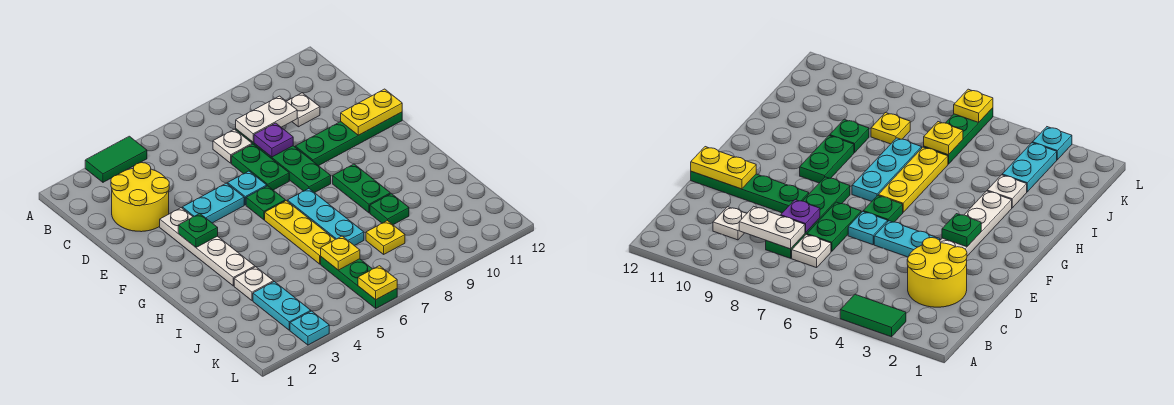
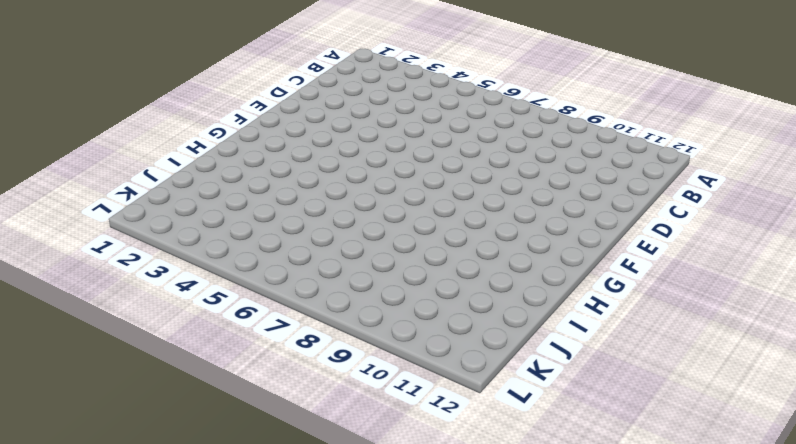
none -> green tile A3:A4 level 1
none -> yellow round brick C2:D3 level 1
none -> white plate C7 level 1

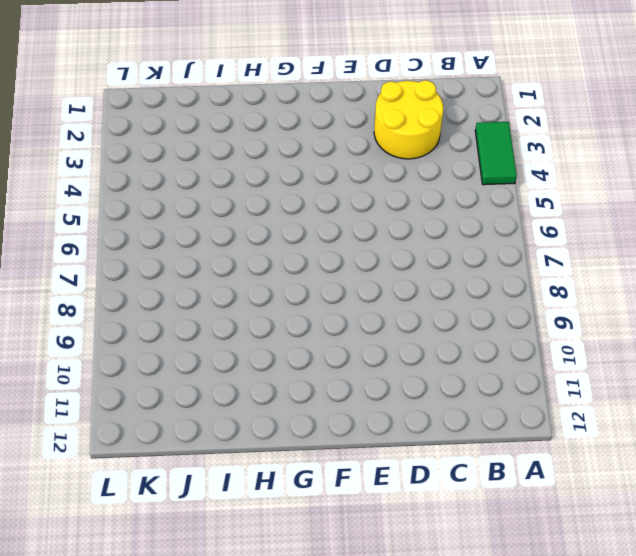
none -> white plate C7 level 1
none -> green plate C8:F8 level 1
none -> white plate C10 level 1

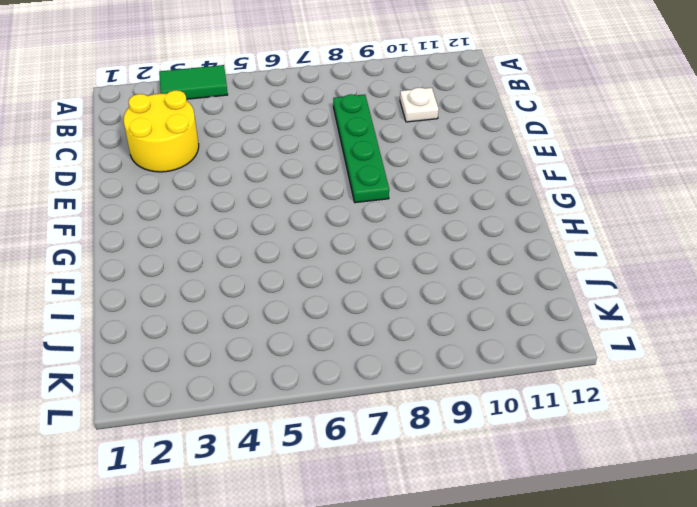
none -> white plate C7 level 1
none -> green plate D7:E7 level 1
none -> white plate E3:H3 level 1

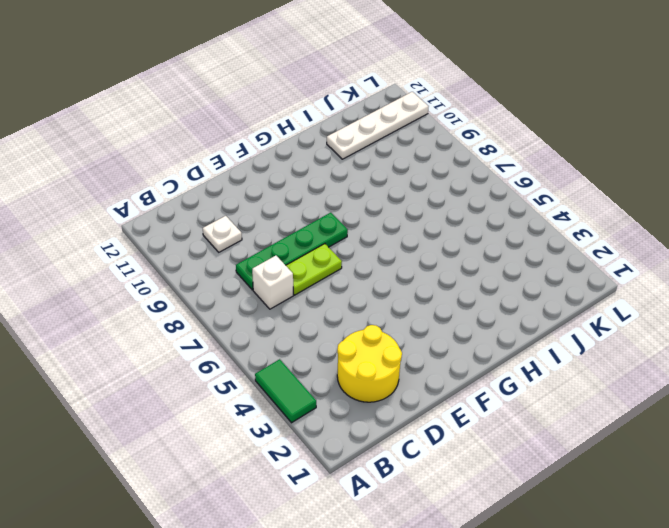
white brick C7 level 1 -> white plate C7 level 1
lime plate D7:E7 level 1 -> green plate D7:E7 level 1
white plate I11:L11 level 1 -> white plate E3:H3 level 1
none -> cyan plate E4:E5 level 1
none -> cyan plate E6 level 1
none -> green plate E9:E12 level 1

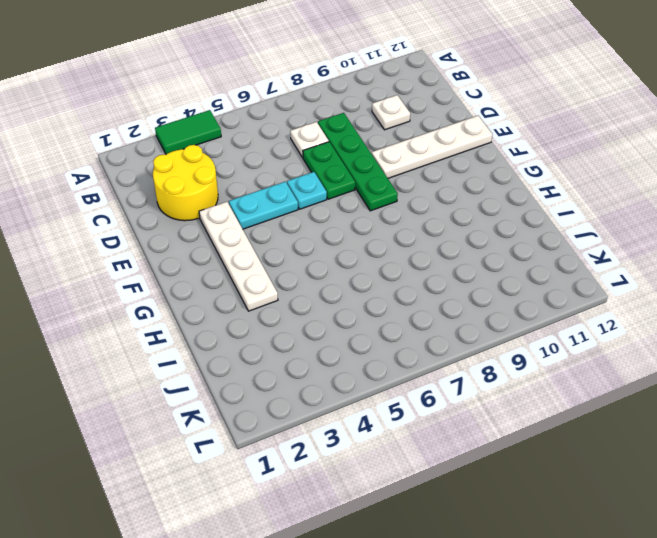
white plate E9:E12 level 1 -> green plate E9:E12 level 1
none -> green plate F6 level 1
none -> yellow plate G6:I6 level 1
none -> cyan plate G7:I7 level 1

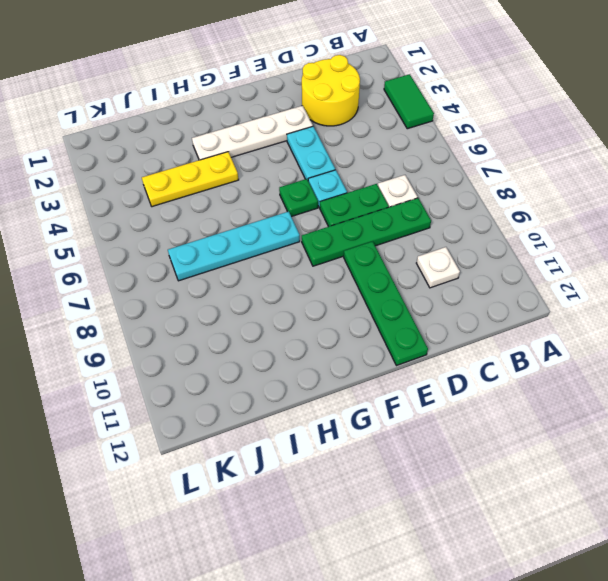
cyan plate G7:J7 level 1 -> cyan plate G7:I7 level 1
yellow plate H4:J4 level 1 -> yellow plate G6:I6 level 1
none -> green plate G9:H9 level 1
none -> white plate I3 level 1
none -> green plate I9 level 1

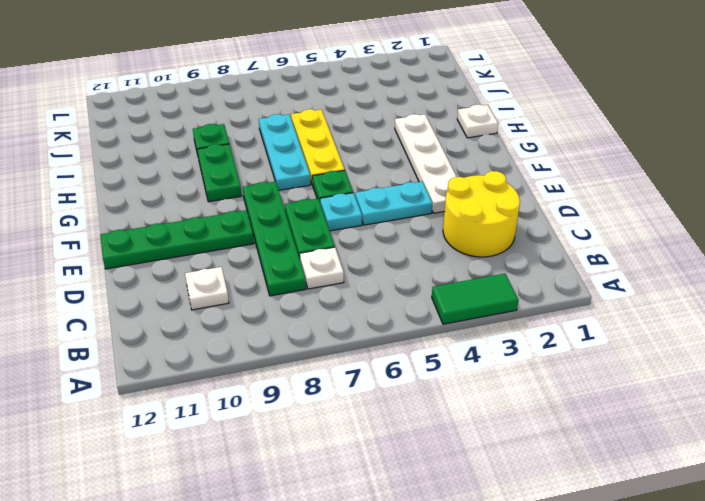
white plate H1 level 1 -> white plate I3 level 1
none -> cyan plate J3:K3 level 1
none -> green plate J6:L6 level 1
none -> yellow plate J8 level 1

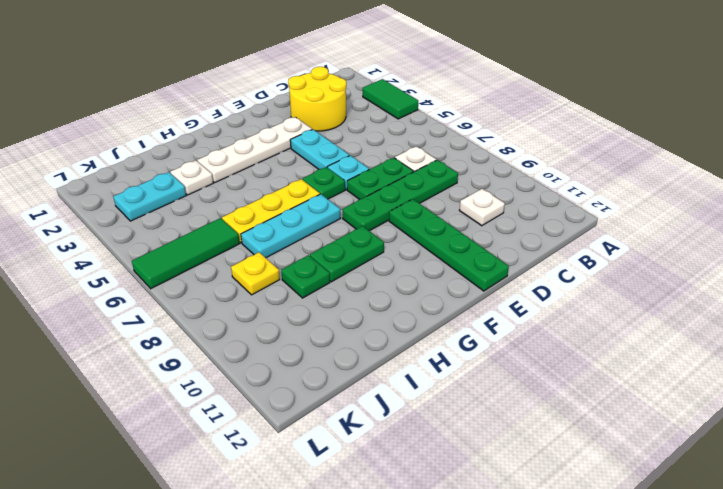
green tile J6:L6 level 1 -> green plate J6:L6 level 1
none -> cyan plate L3 level 1
none -> white plate C8:C9 level 2
none -> purple plate D8 level 2

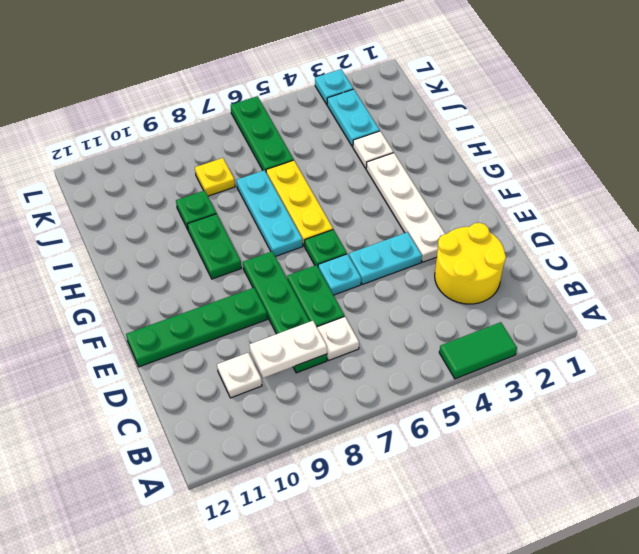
none -> purple plate D8 level 2
none -> yellow plate E11:E12 level 2
none -> green plate F3 level 2

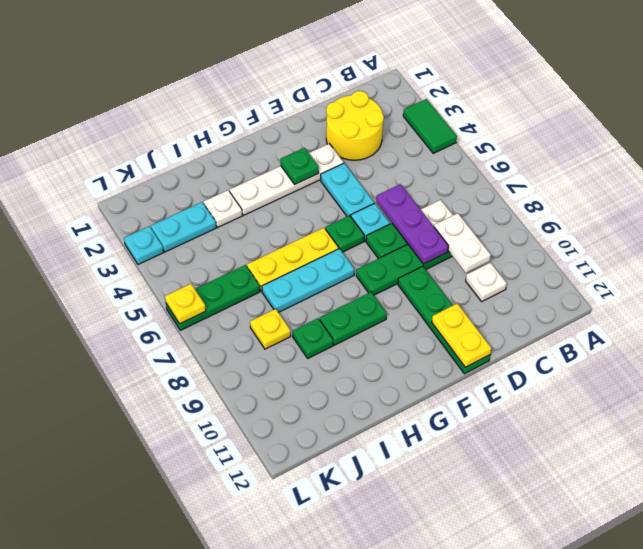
purple plate D6:D8 level 2 -> purple plate D8 level 2
none -> yellow plate J6 level 2

